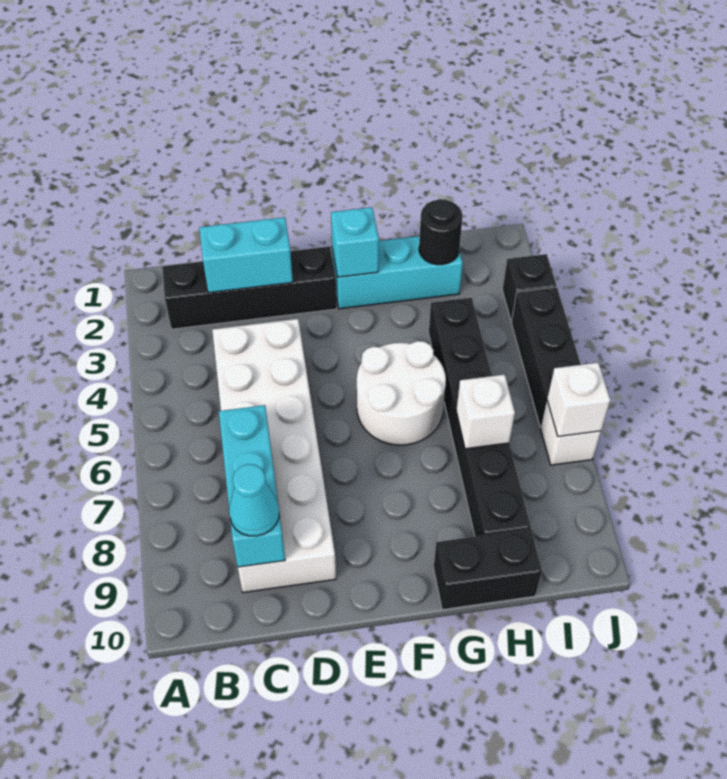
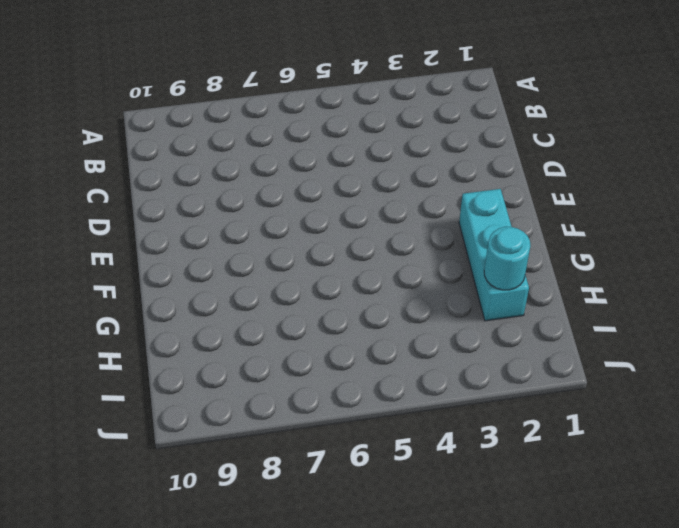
cyan round brick H2 level 2 -> black round brick H2 level 2
none -> black brick B2:E2 level 1
none -> white brick C4:D9 level 1
none -> white round brick F5:G6 level 1

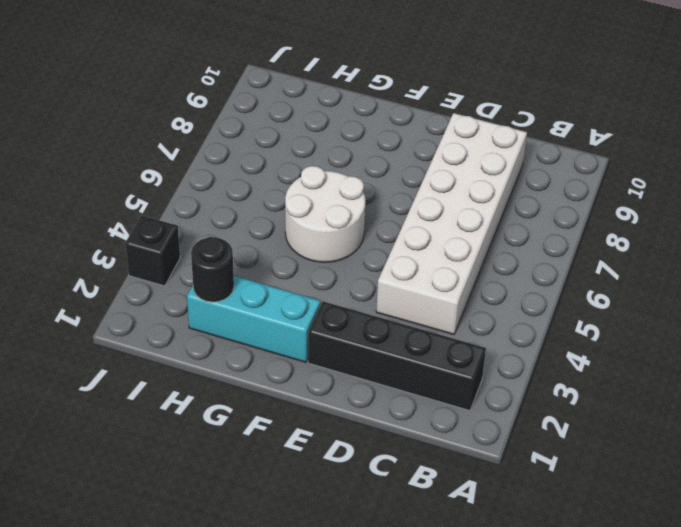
none -> black brick G10:H10 level 1
none -> black brick H4:H9 level 1
none -> black brick J4:J6 level 1

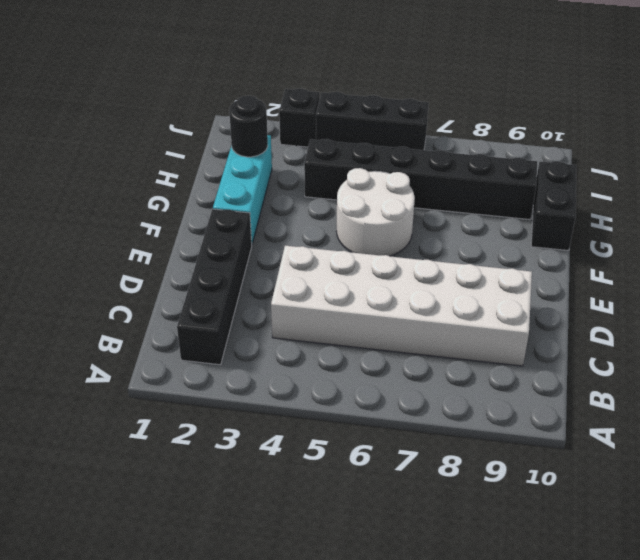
none -> white brick J7 level 1
none -> cyan brick C2:D2 level 2
none -> cyan brick C7:C9 level 2

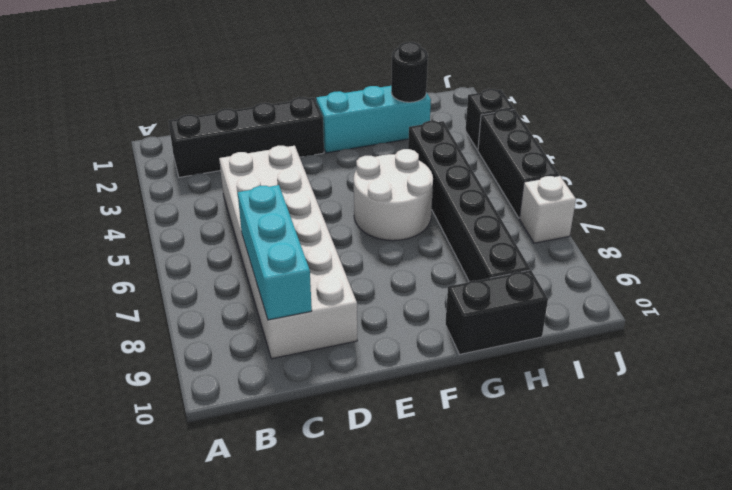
none -> cyan brick C2:D2 level 2
none -> cyan brick F2 level 2
none -> white brick H7 level 2

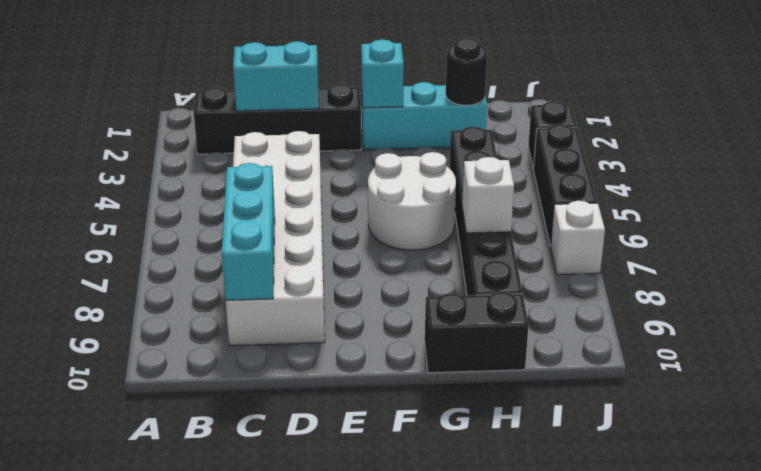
none -> white brick J7 level 2
none -> cyan cone C9 level 3

